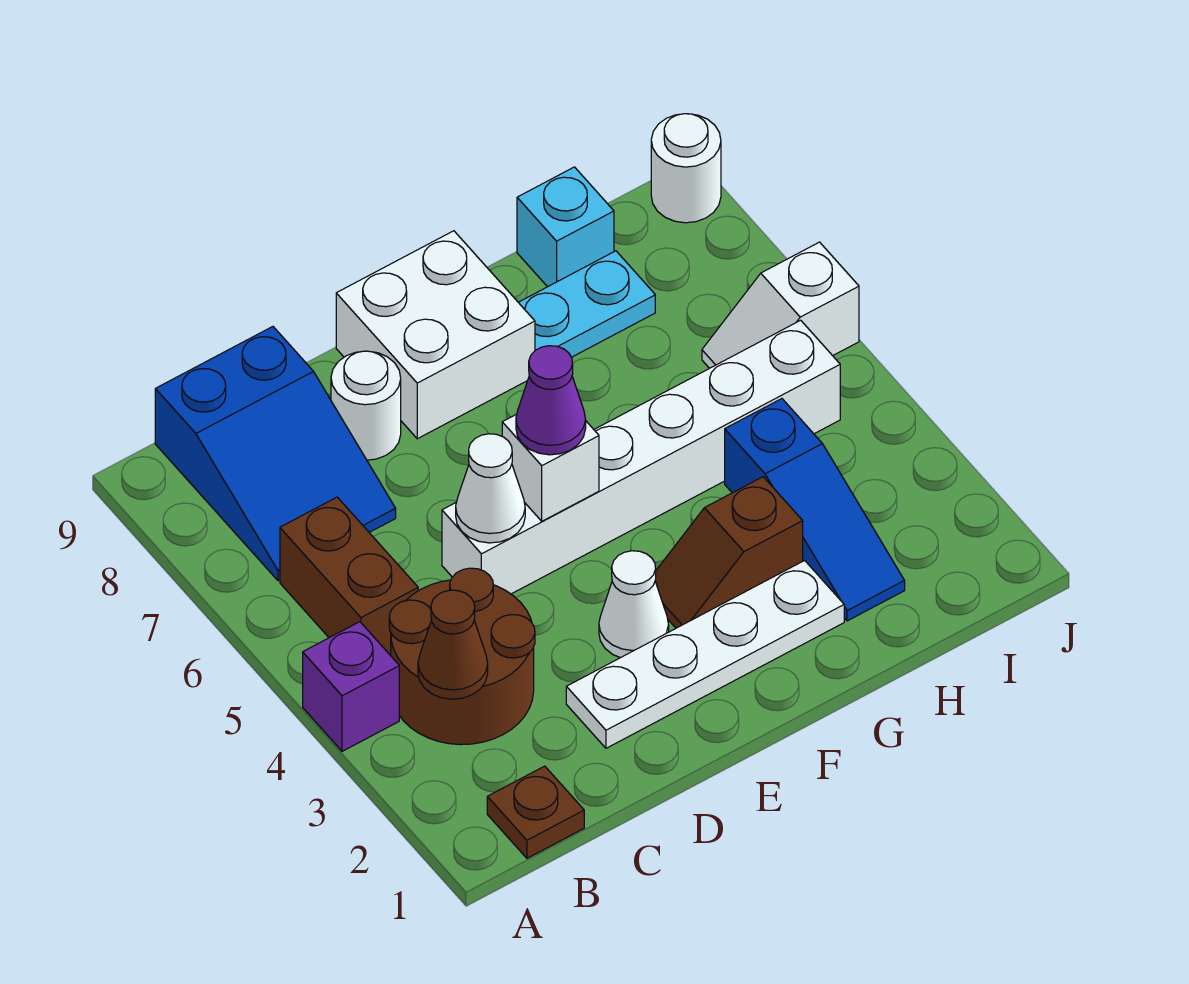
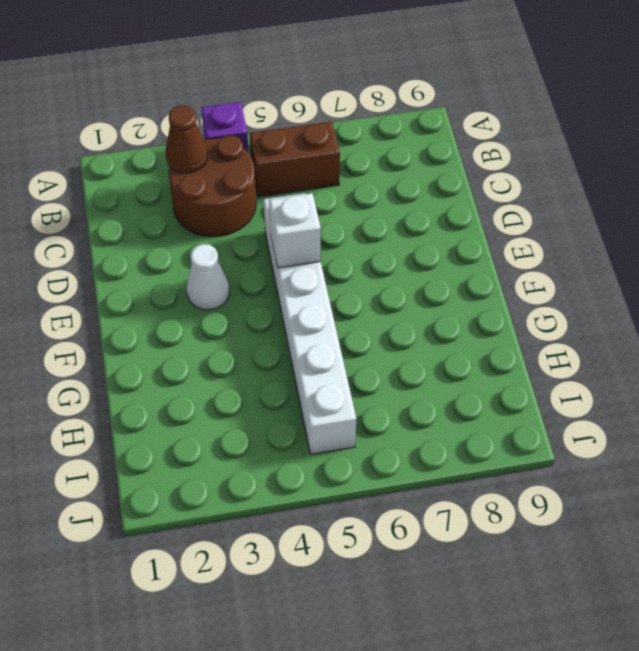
none -> brown plate B1 level 1
none -> blue slope B7:C9 level 1 top 9
none -> white plate D2:G2 level 1

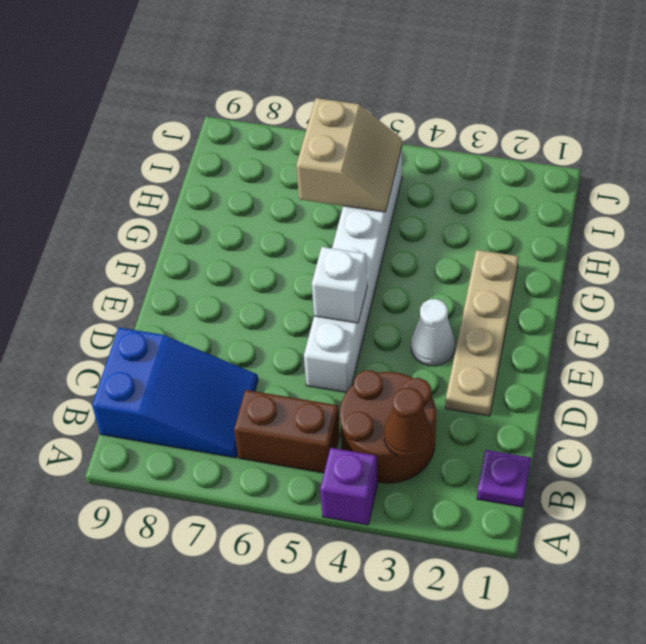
purple plate B1 level 1 -> brown plate B1 level 1
tan plate D2:G2 level 1 -> white plate D2:G2 level 1
tan slope H5:I6 level 2 top 6 -> none
none -> white round brick D8 level 1
none -> white brick E8:F9 level 1
none -> brown slope F3:G3 level 1 top G

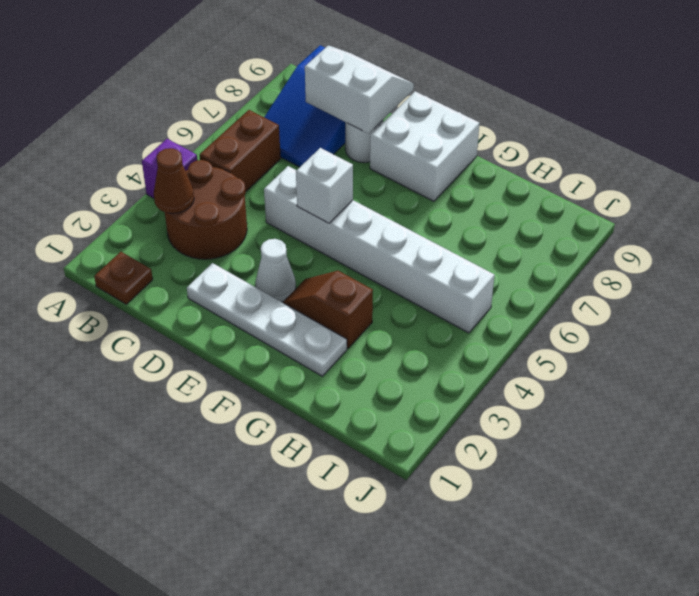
white slope C8:D9 level 2 top 8 -> none
none -> cyan plate G8:H8 level 1
none -> blue slope H2:H4 level 1 top 4
none -> cyan brick H9 level 1

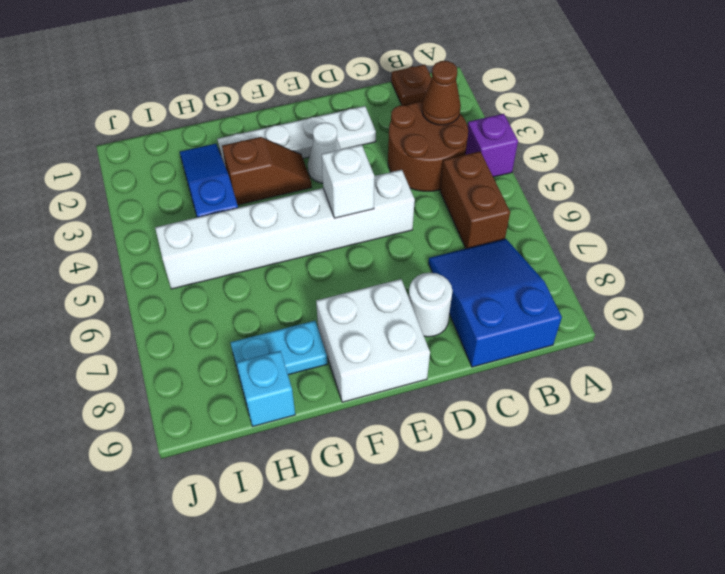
none -> white slope I6:J6 level 1 top J
none -> white round brick J9 level 1
none -> white cone D5 level 2

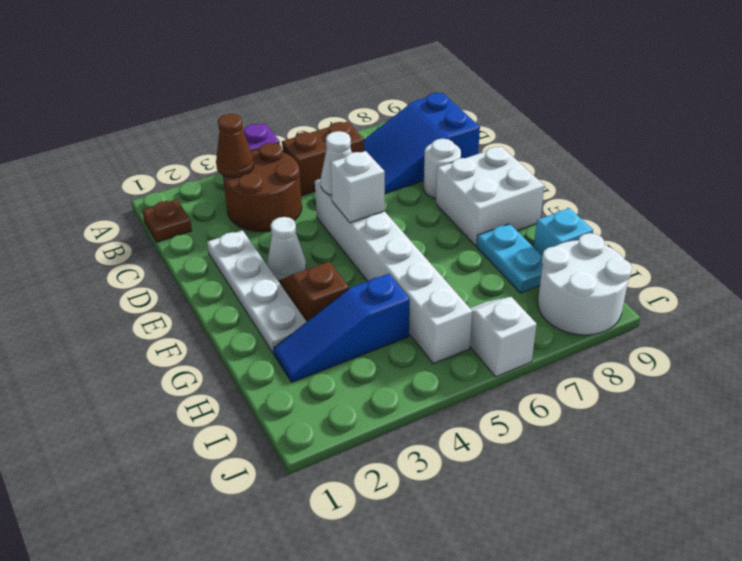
white round brick I8:J9 level 1 -> white round brick J9 level 1
none -> purple cone E5 level 3

